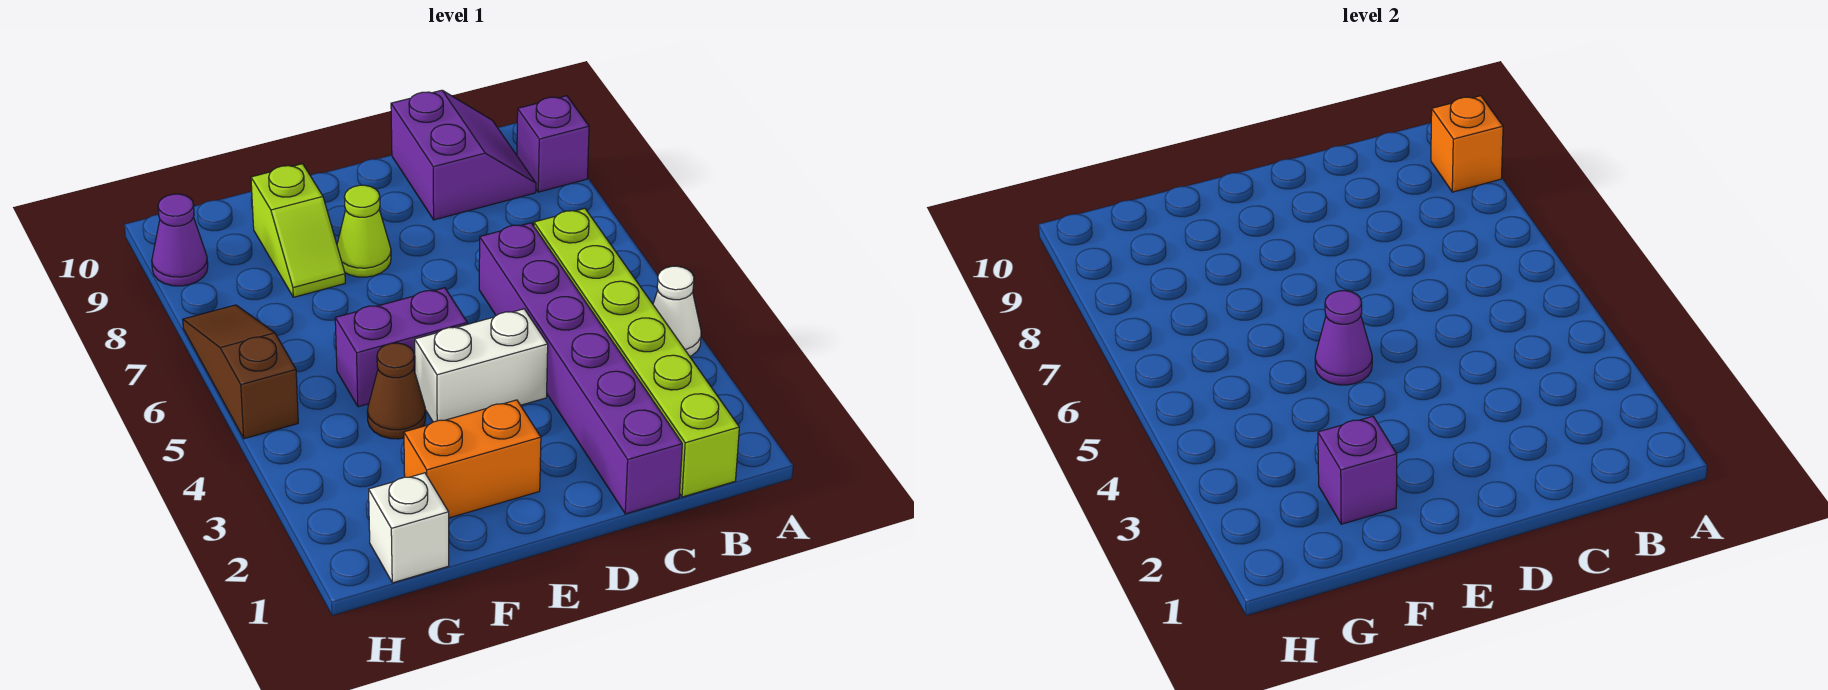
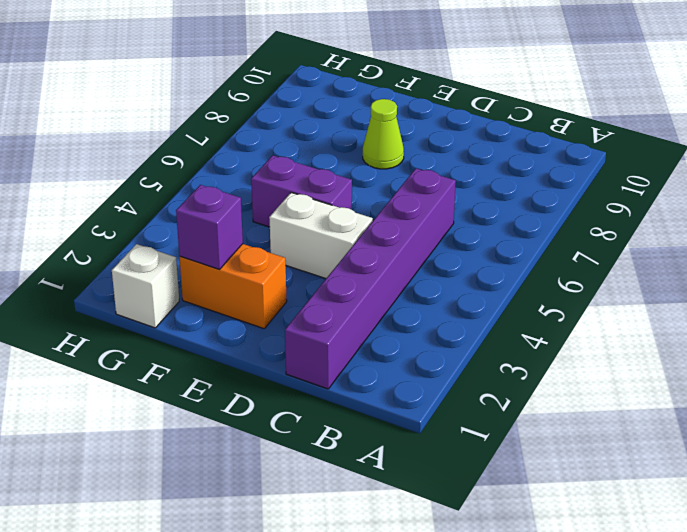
none -> white cone A4 level 1
none -> purple brick A9 level 1
none -> lime brick B1:B6 level 1

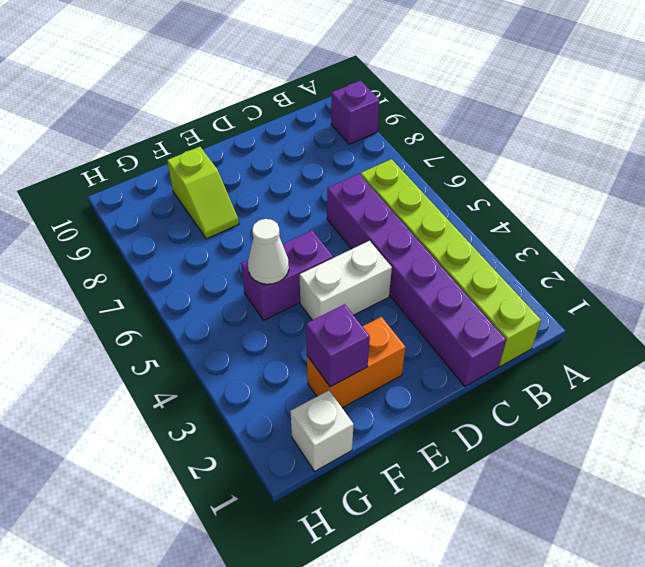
white cone F5 level 2 -> white cone A4 level 1
none -> purple slope B9:C10 level 1 top C
none -> lime cone E8 level 1
none -> brown cone F4 level 1

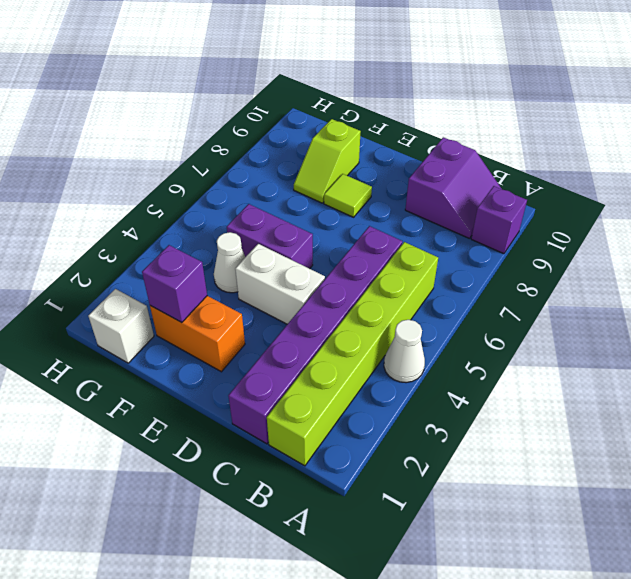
lime tile E8 level 1 -> lime cone E8 level 1
white cone F4 level 1 -> brown cone F4 level 1
none -> brown slope H5:H7 level 1 top 5
none -> purple cone H9 level 1
none -> orange brick A9 level 2

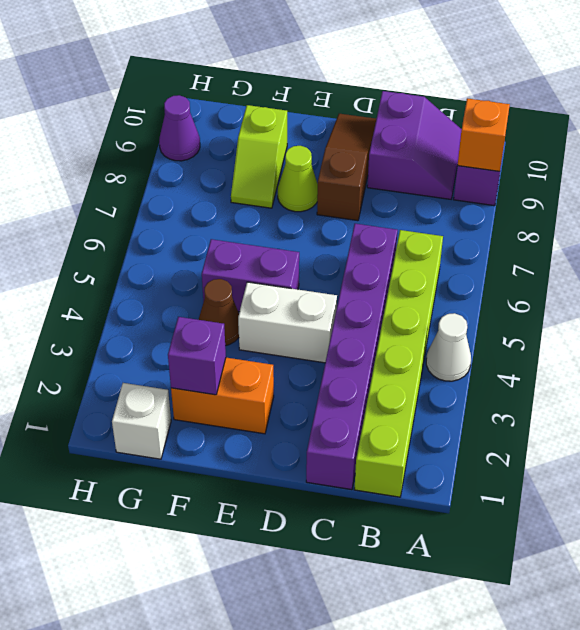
brown slope D8:D10 level 1 top 8 -> brown slope H5:H7 level 1 top 5
none -> purple cone E5 level 2

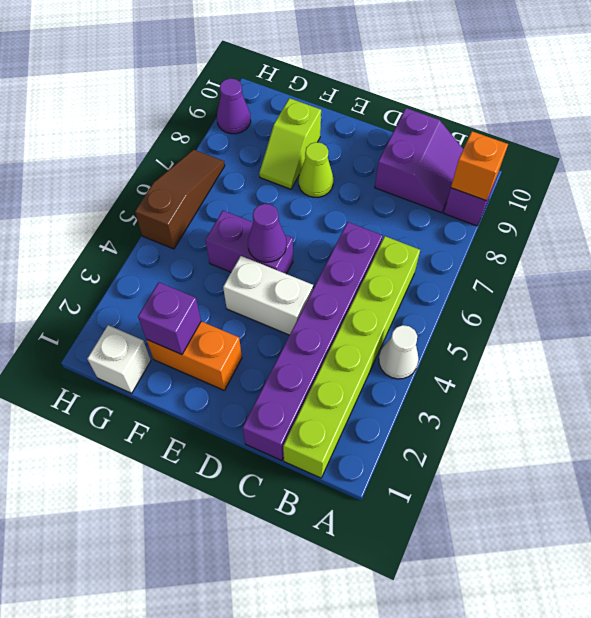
none -> brown cone F4 level 1

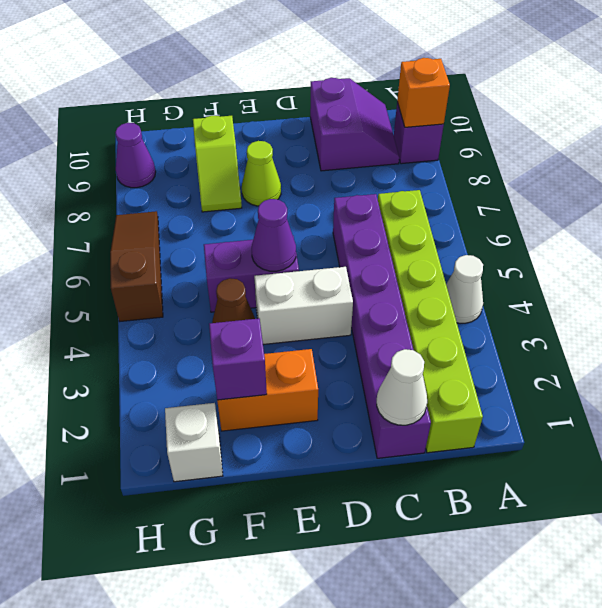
white cone C1 level 2 -> none

